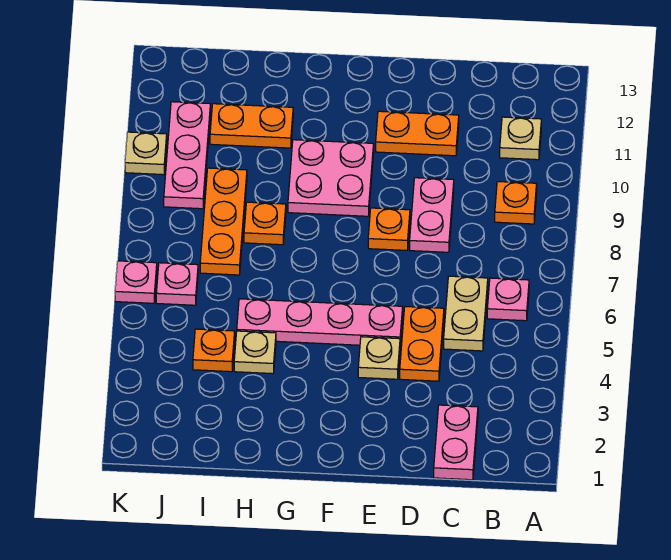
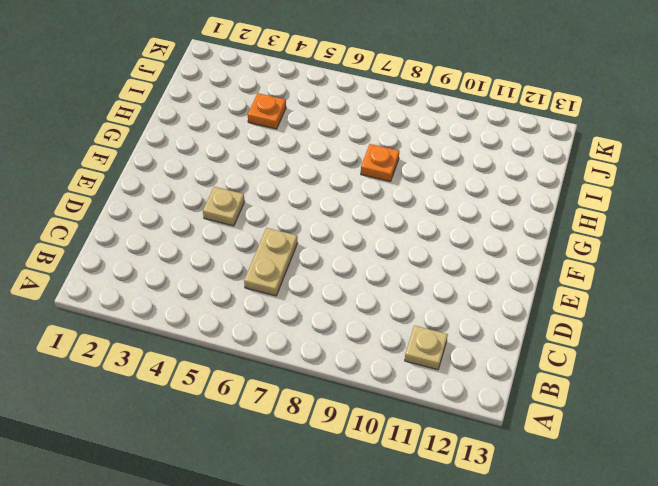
tan plate C6:D6 level 1 -> tan plate C5:C6 level 1
none -> pink plate B6 level 1
none -> orange plate B9 level 1
none -> pink plate C1:C2 level 1

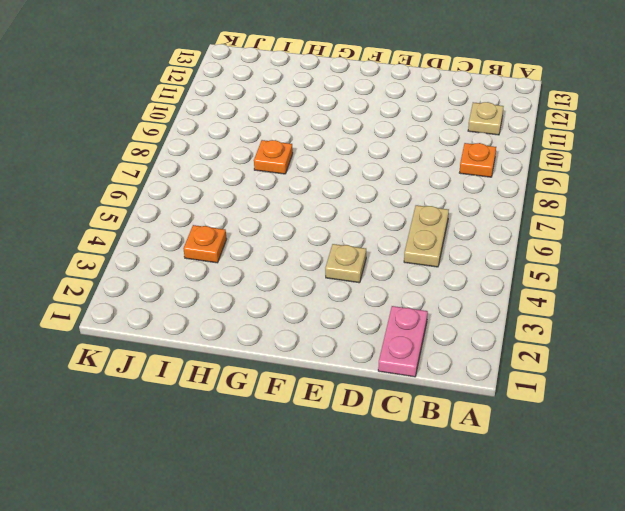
none -> pink plate B6 level 1
none -> orange plate D4:D5 level 1
none -> pink plate D8:D9 level 1

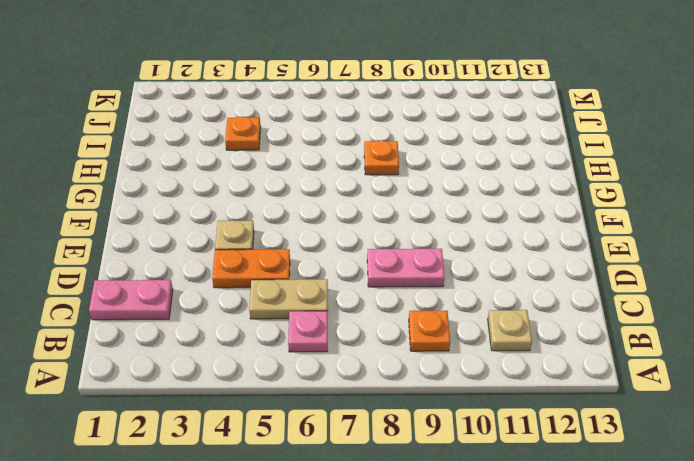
none -> orange plate D11:E11 level 1
none -> pink plate E5:H5 level 1
none -> orange plate E8 level 1

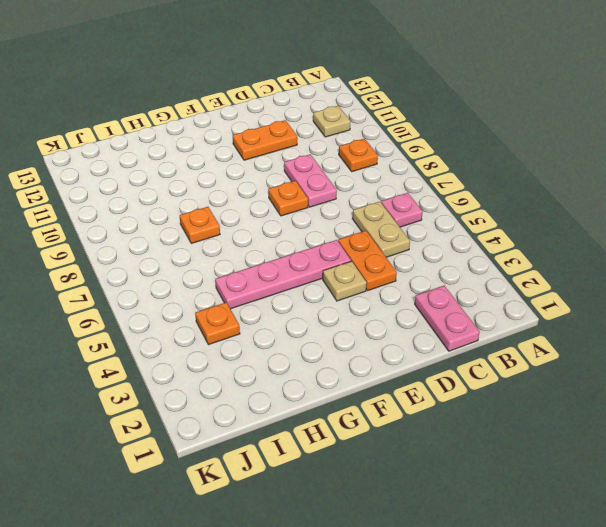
none -> pink plate F9:G10 level 1
none -> tan plate H4 level 1
none -> orange plate H11:I11 level 1

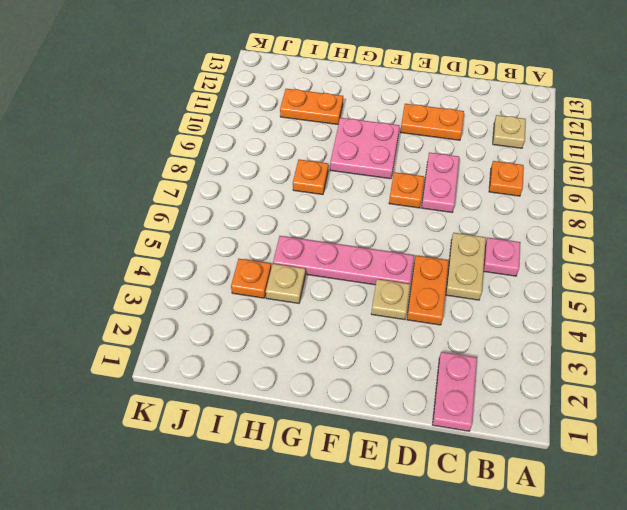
none -> orange plate I7:I9 level 1
none -> pink plate J6 level 1
none -> pink plate J9:J11 level 1

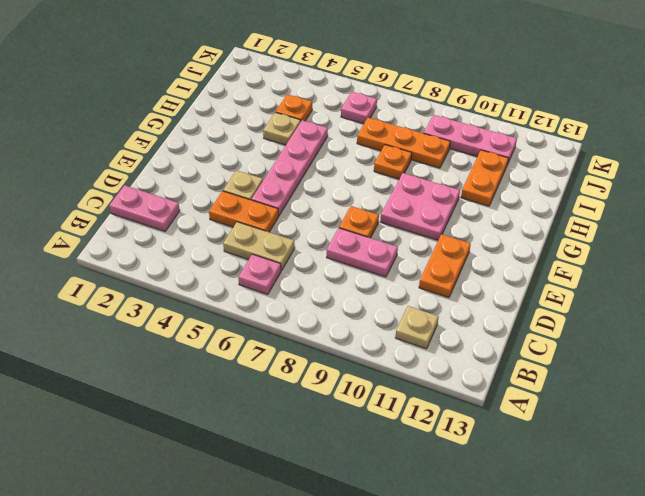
none -> orange plate B9 level 1
none -> pink plate K6 level 1
none -> tan plate K10 level 1

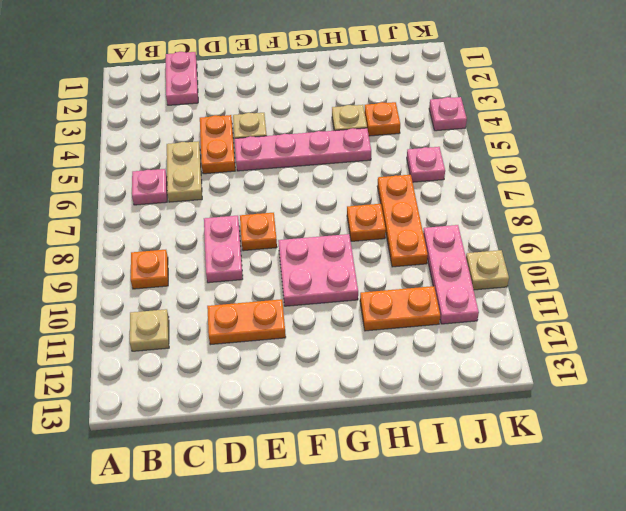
pink plate K4 level 1 -> pink plate K6 level 1

